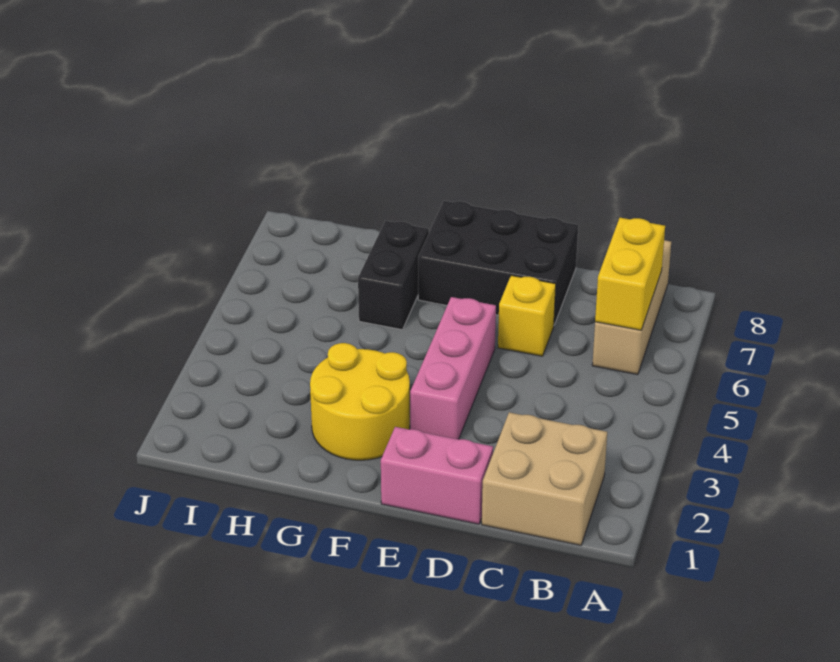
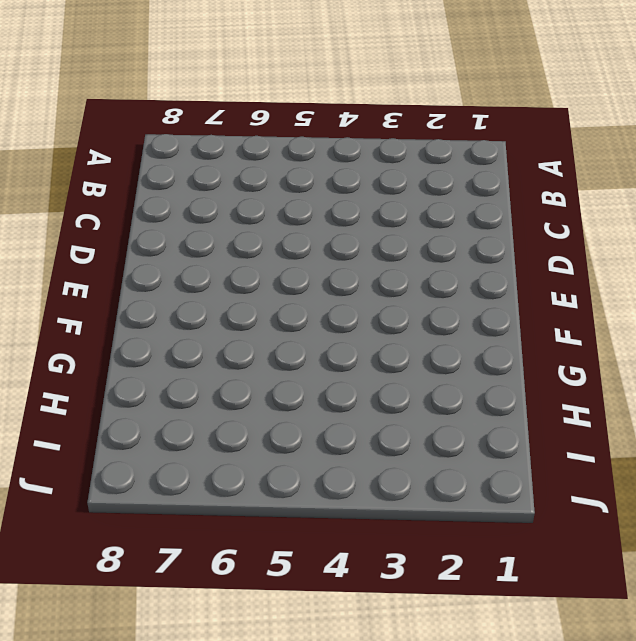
none -> tan brick B1:C2 level 1
none -> tan brick B6:B8 level 1

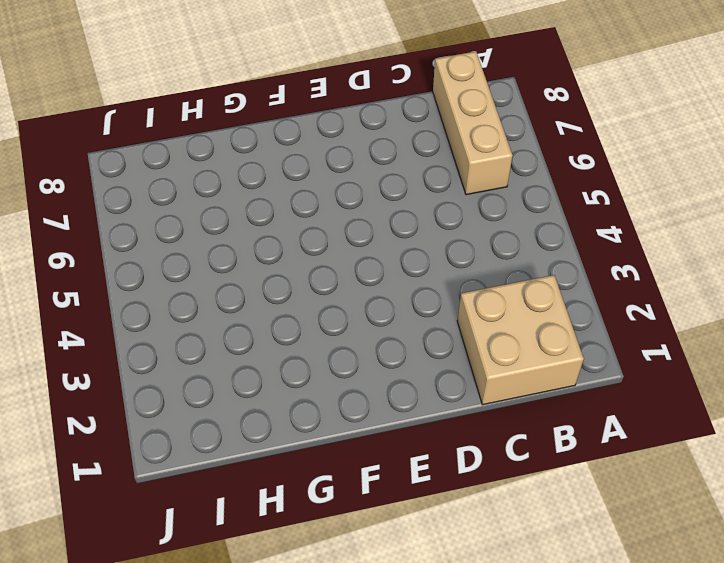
none -> pink brick D1:E1 level 1
none -> yellow brick D6 level 1

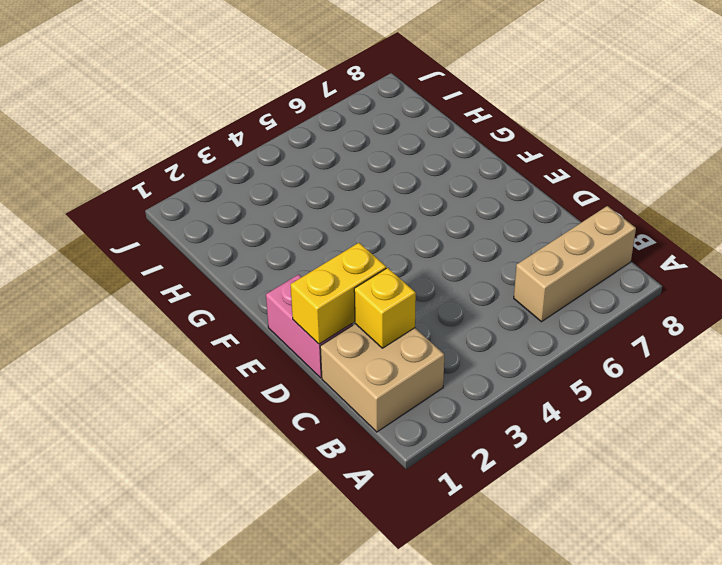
yellow brick C2 level 2 -> yellow brick D6 level 1
yellow brick D1:D2 level 2 -> yellow brick B6:B7 level 2
none -> black brick D7:F8 level 1
none -> pink brick E3:E5 level 1

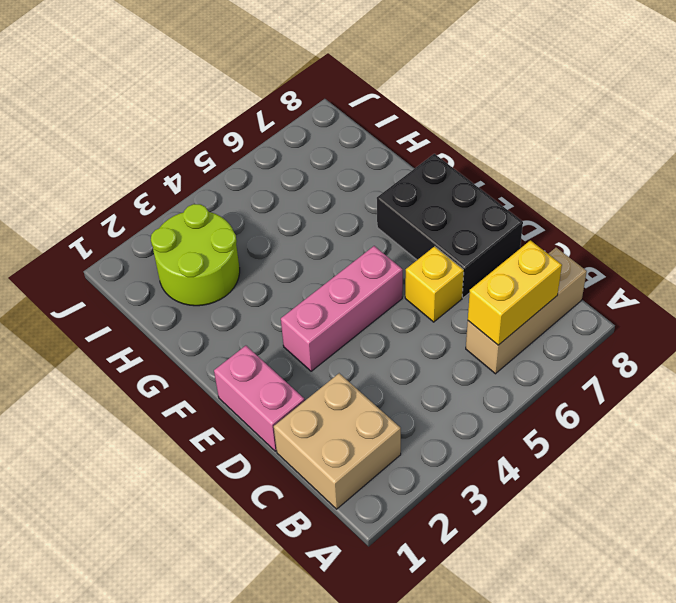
lime round brick H2:I3 level 1 -> none
none -> yellow round brick F2:G3 level 1
none -> black brick G6:G7 level 1

